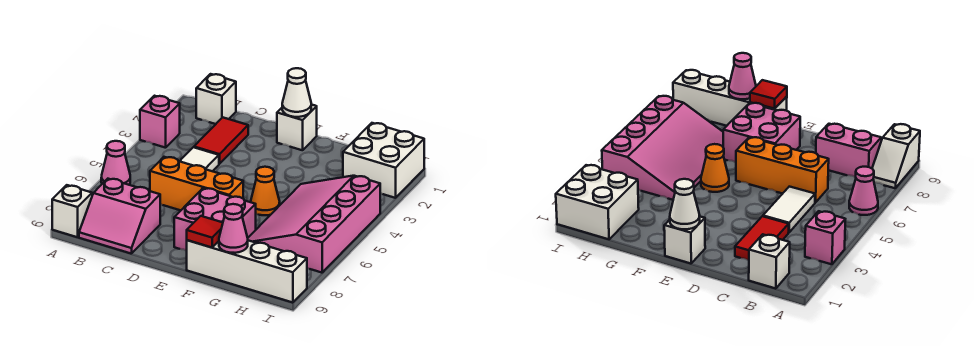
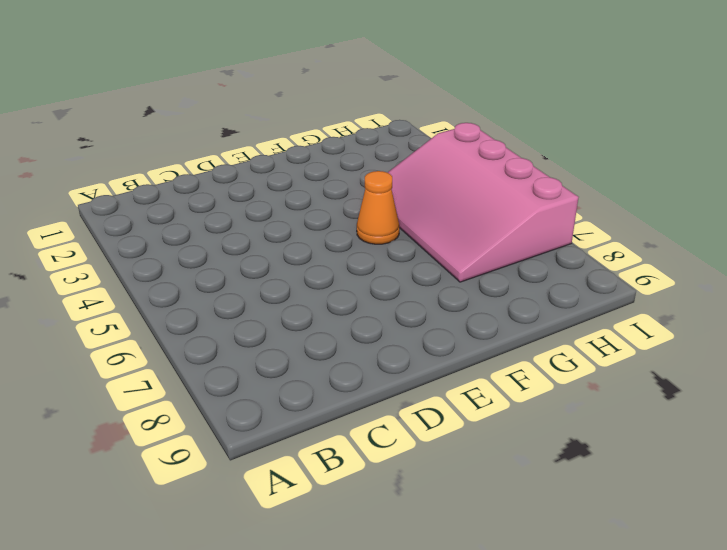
none -> pink brick A3 level 1
none -> pink cone A6 level 1
none -> white slope A8:A9 level 1 top 9

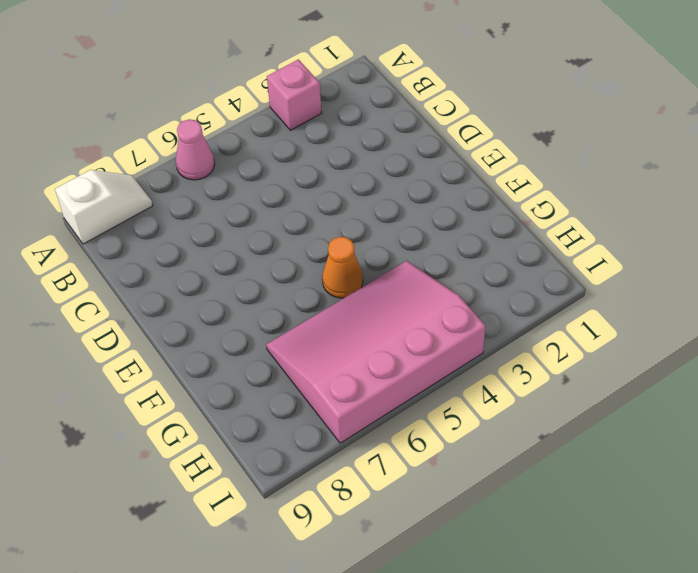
none -> white brick B1 level 1
none -> pink slope B8:C9 level 1 top 8
none -> red tile C2:C3 level 1

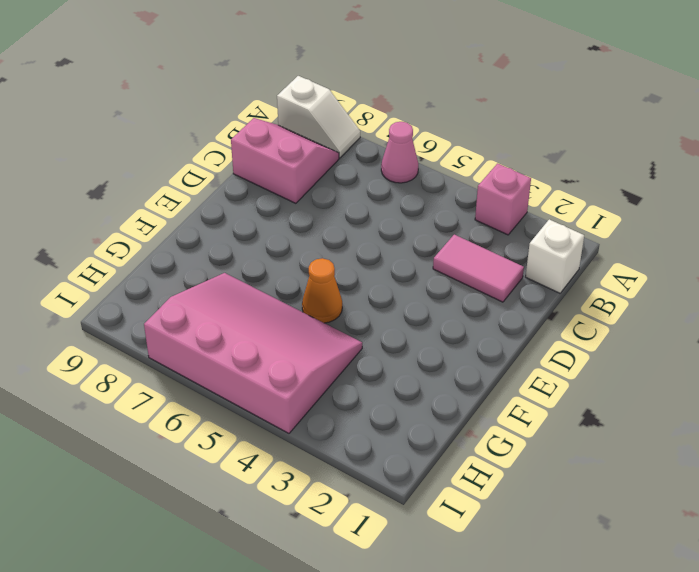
pink slope B8:C9 level 1 top C -> pink slope B8:C9 level 1 top 8
pink tile C2:C3 level 1 -> red tile C2:C3 level 1
none -> white tile C4:C5 level 1
none -> orange brick C6:E6 level 1
none -> white brick E1 level 1

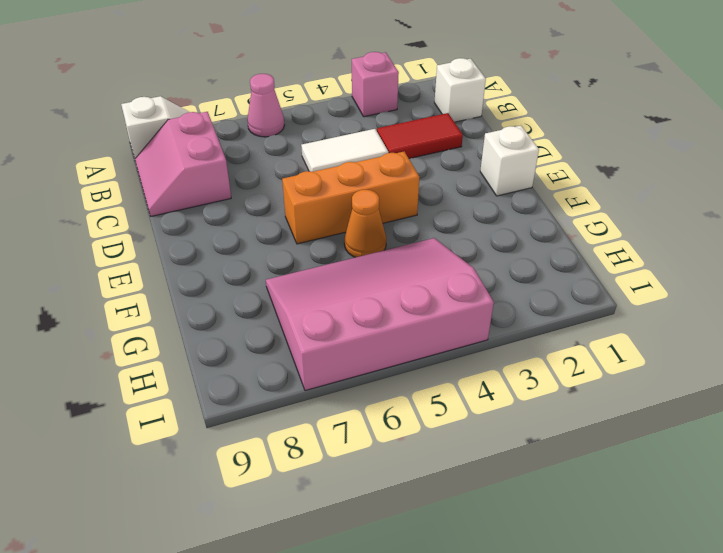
orange brick E4:E6 level 1 -> orange brick C6:E6 level 1
none -> pink brick E7:F8 level 1
none -> white brick F9:I9 level 1
none -> white brick H1:I2 level 1

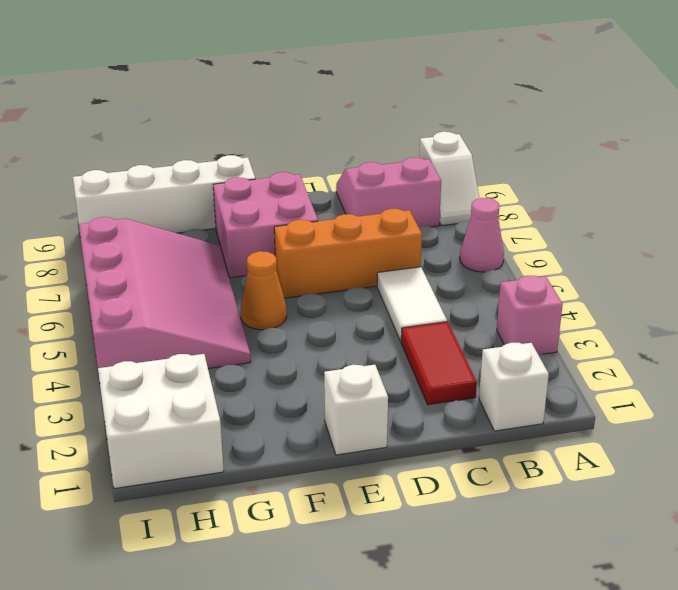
none -> white cone E1 level 2
none -> red tile F9 level 2
none -> pink cone G9 level 2

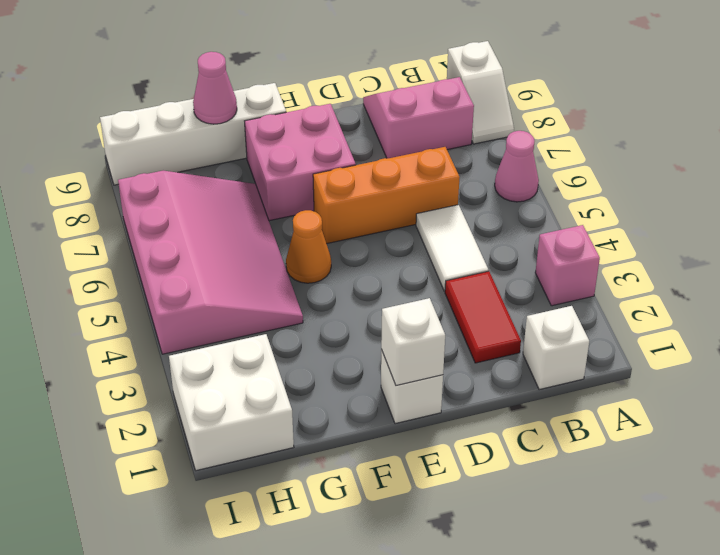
white brick E1 level 2 -> white cone E1 level 2
none -> red tile F9 level 2

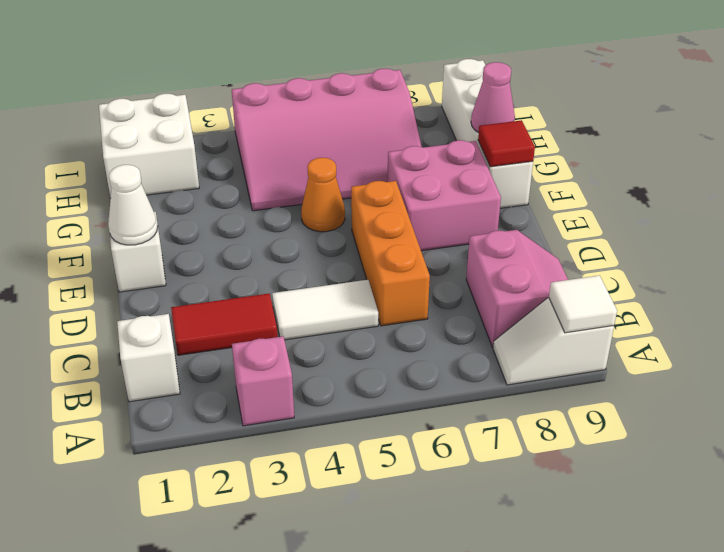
white tile A9 level 2 -> none
none -> pink cone A6 level 1

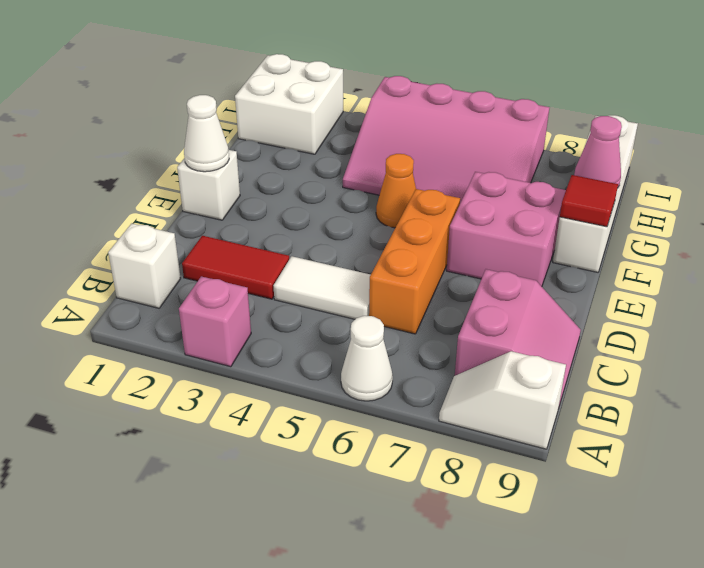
white cone A6 level 1 -> pink cone A6 level 1

